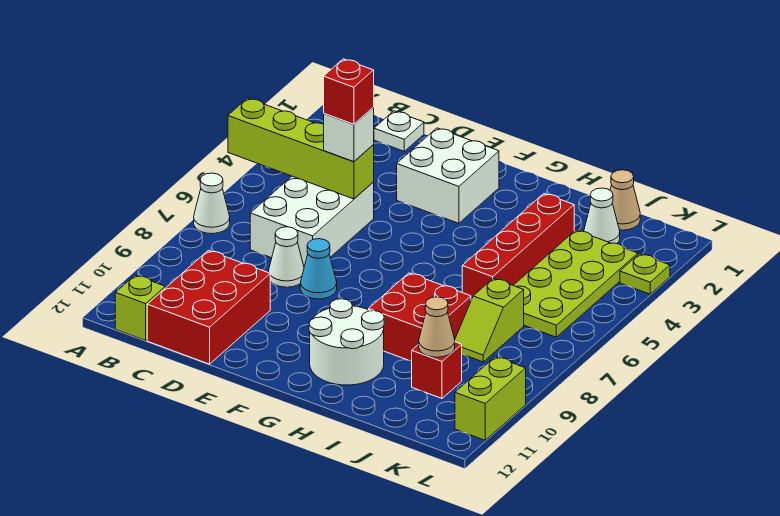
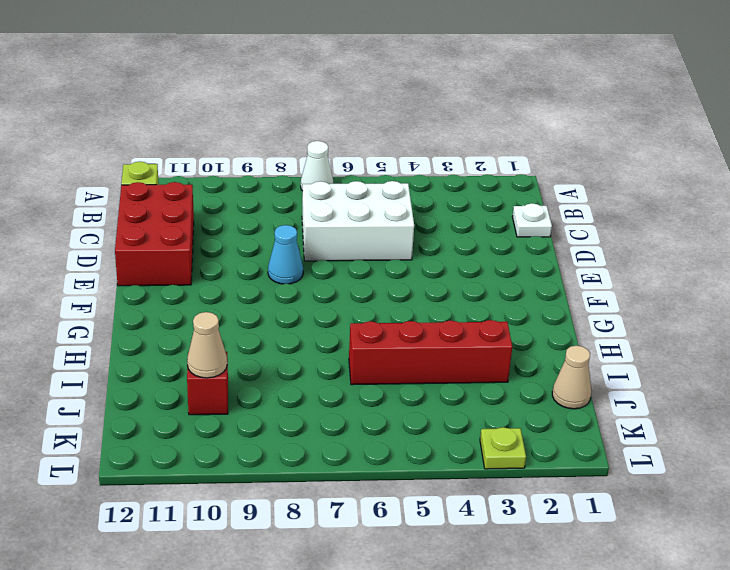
red brick C11:E12 level 1 -> red brick C10:D12 level 1
none -> white cone D8 level 1
none -> white brick E2:F3 level 1
none -> white round brick G10:H11 level 1

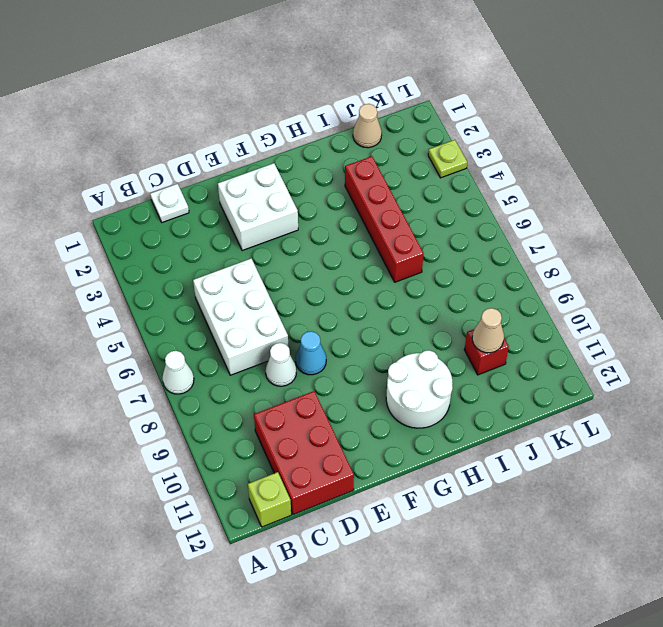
none -> red brick H8:I9 level 1
none -> white cone J2 level 1
none -> lime plate J3:K6 level 1

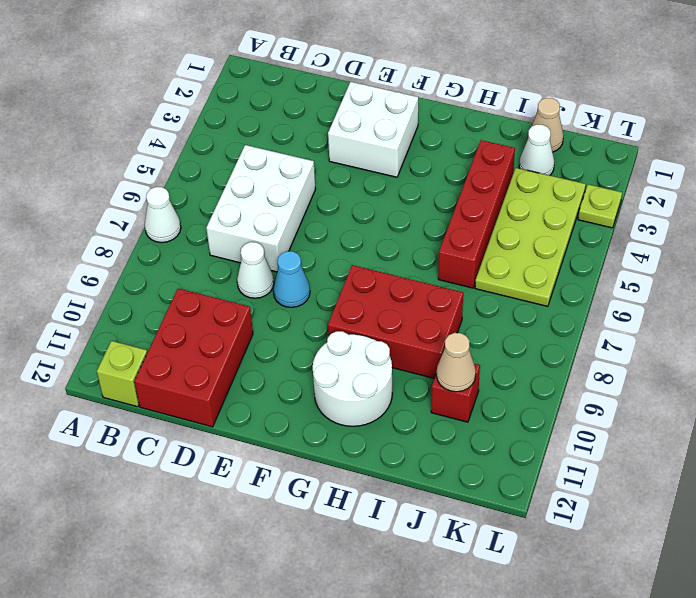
red brick G8:I9 level 1 -> red brick H8:I9 level 1
none -> white plate C1 level 1
none -> lime slope J7:J8 level 1 top 7
none -> lime brick L10:L11 level 1

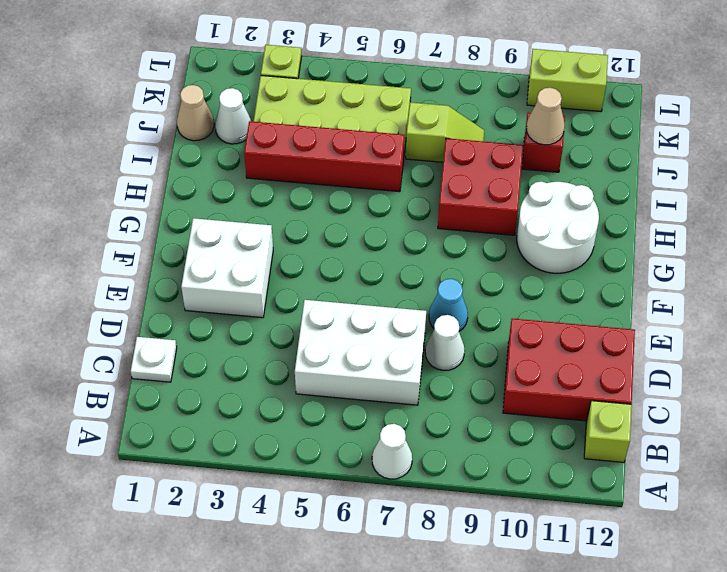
none -> lime brick A5:D5 level 2
none -> white brick D5 level 3
none -> red brick D5 level 4

